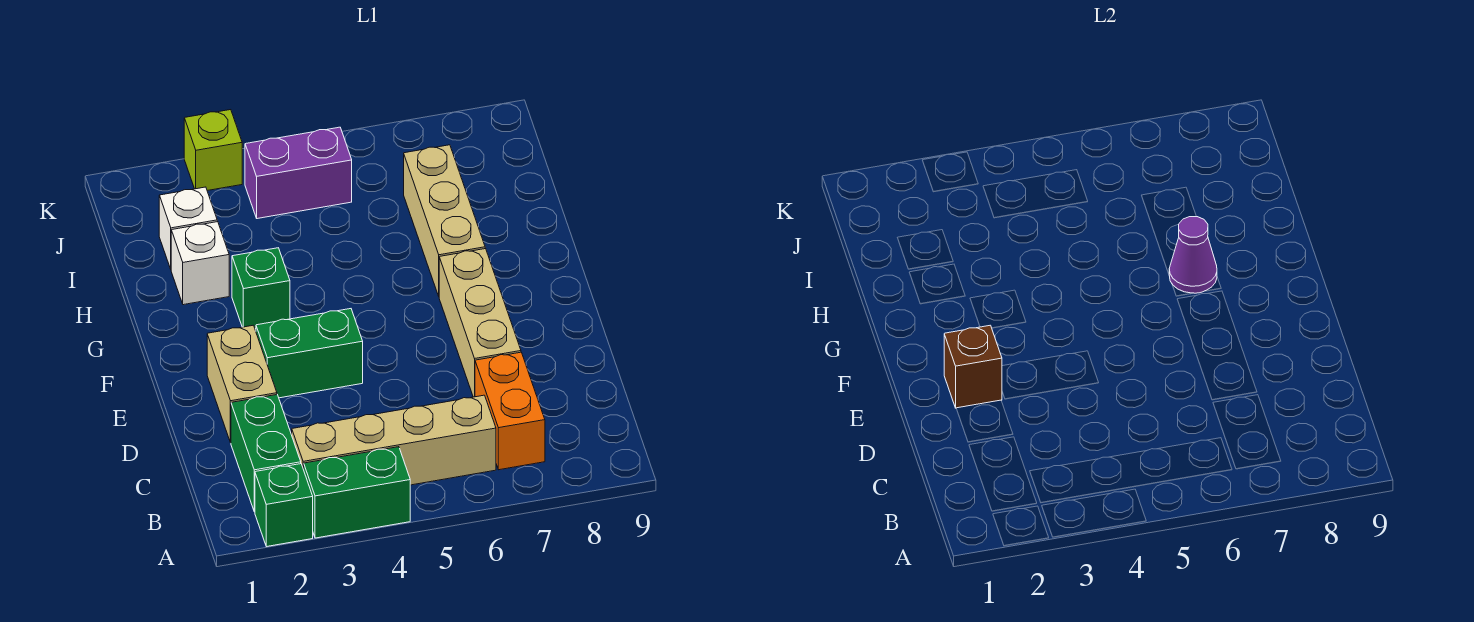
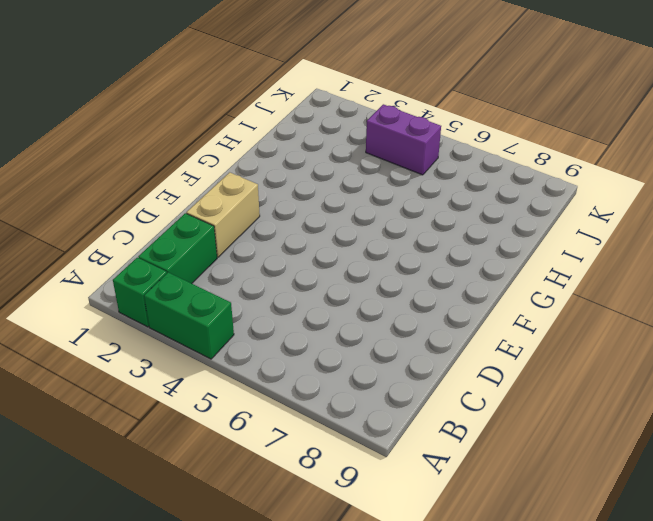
none -> tan brick B3:B6 level 1
none -> orange brick B7:C7 level 1
none -> tan brick D7:F7 level 1

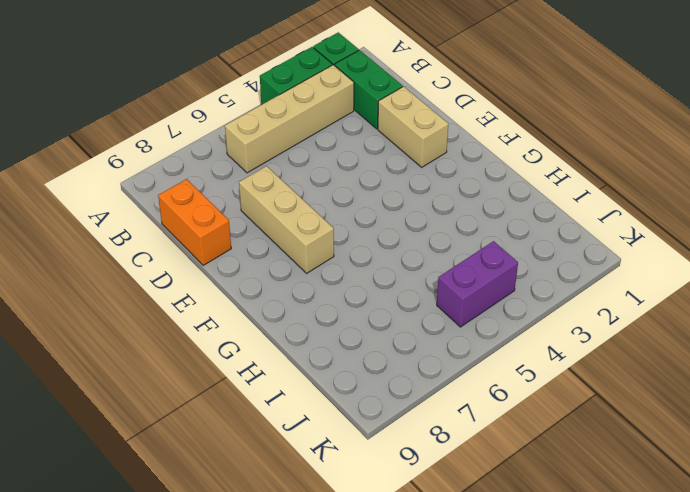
orange brick C9:D9 level 1 -> orange brick B7:C7 level 1
none -> green brick E3:E4 level 1
none -> green brick G3 level 1
none -> tan brick G7:I7 level 1

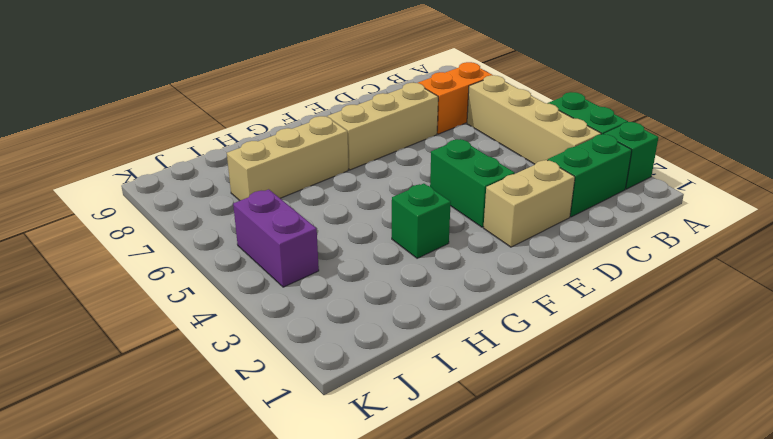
none -> white brick H2 level 1
none -> white brick I2 level 1
none -> lime brick K3 level 1

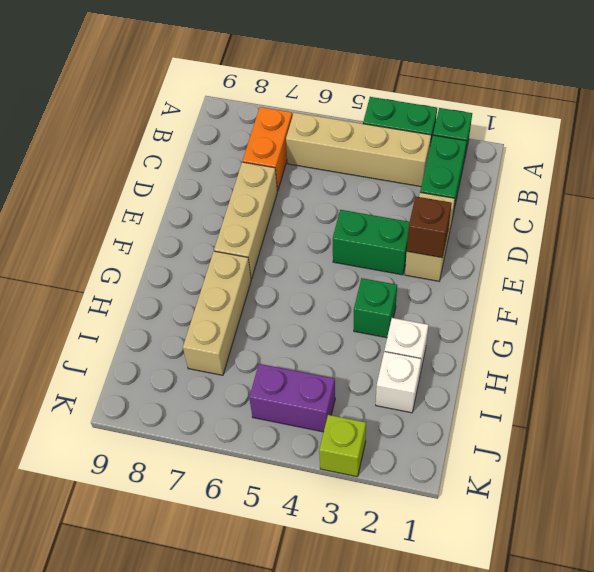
none -> purple cone G7 level 2

